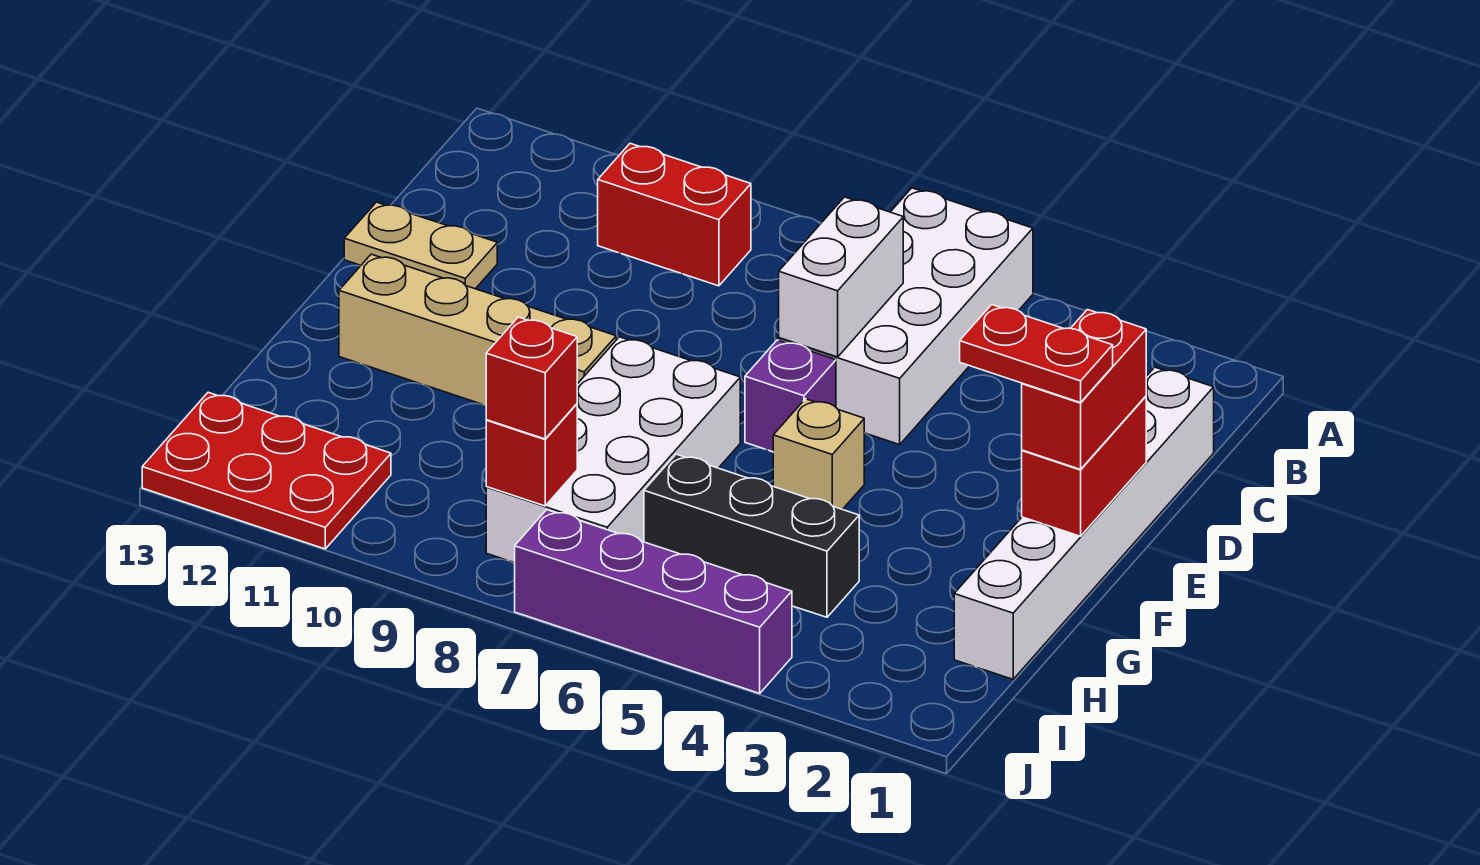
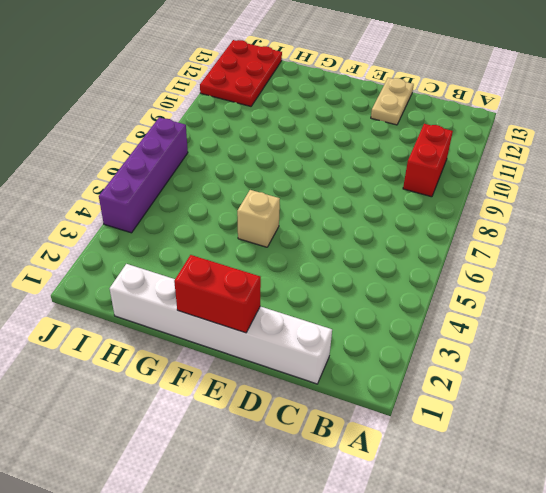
none -> white brick A5:D6 level 1
none -> purple brick E6 level 1
none -> white brick F7:I8 level 1

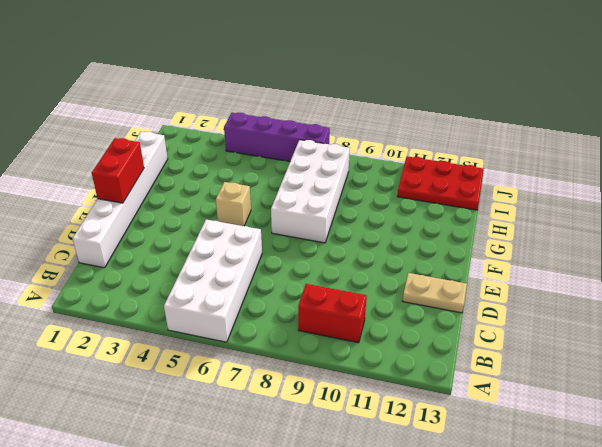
none -> purple brick E6 level 1
none -> tan brick F9:F12 level 1
none -> black brick H4:H6 level 1

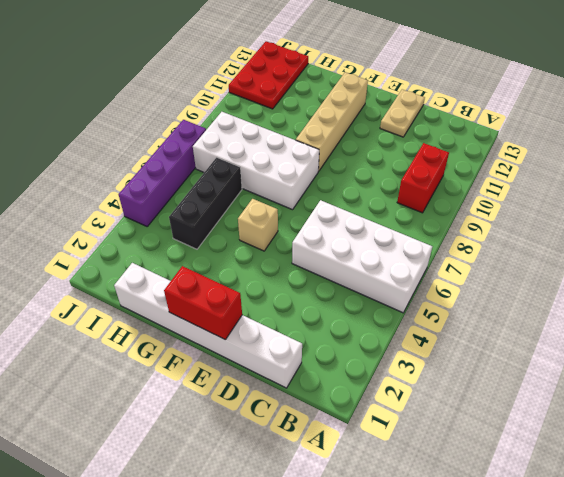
none -> purple brick E6 level 1
none -> white brick C6:D6 level 2
none -> red brick I8 level 2

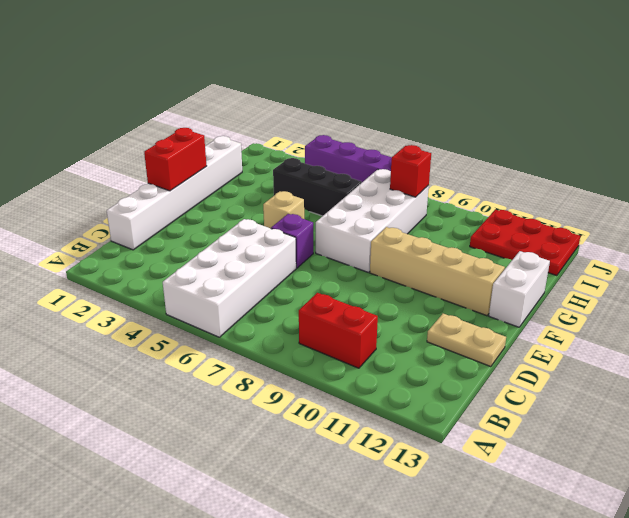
white brick F13:G13 level 1 -> white brick C6:D6 level 2
none -> red brick E1:F1 level 3
none -> red brick I8 level 3
none -> red plate F1:F2 level 4

